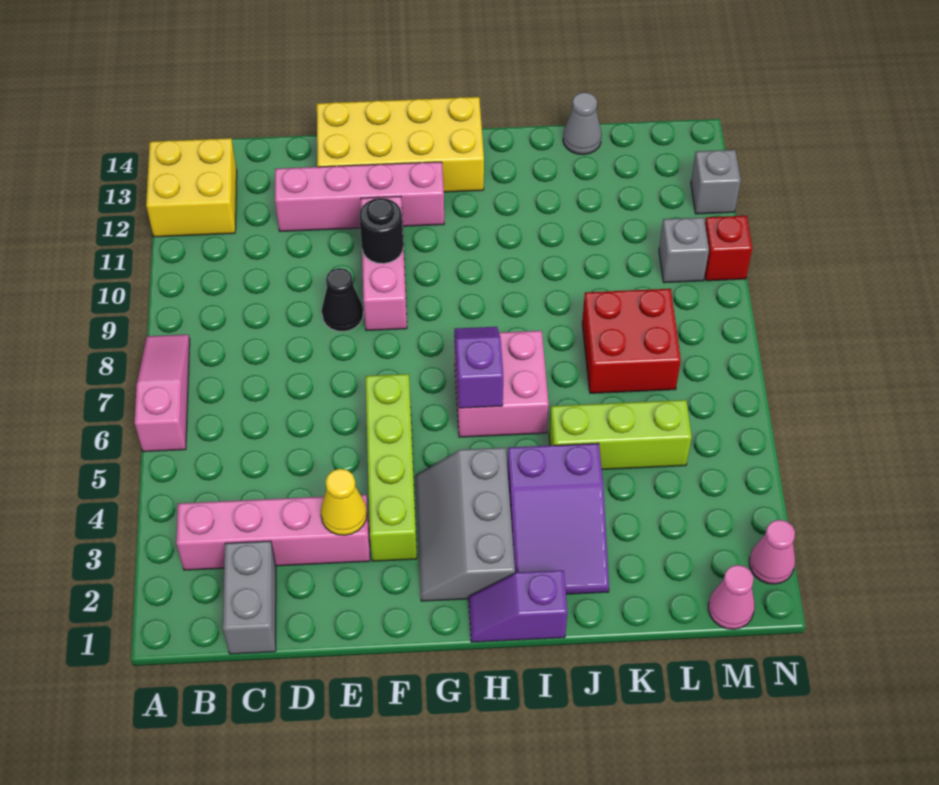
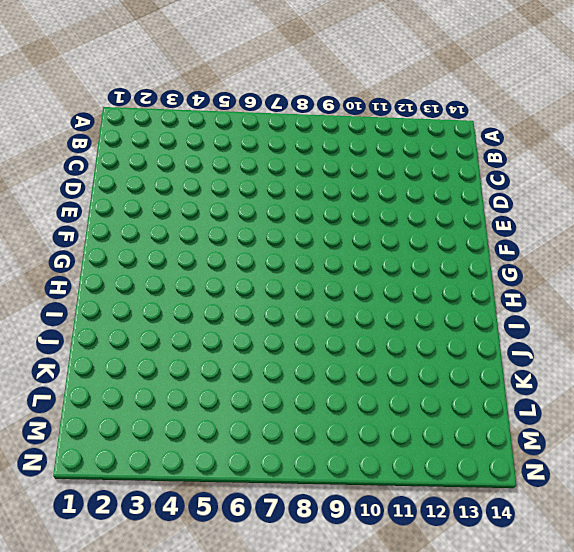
none -> pink slope A6:A8 level 1 top 6
none -> yellow brick A12:B13 level 1
none -> pink brick B3:E3 level 1

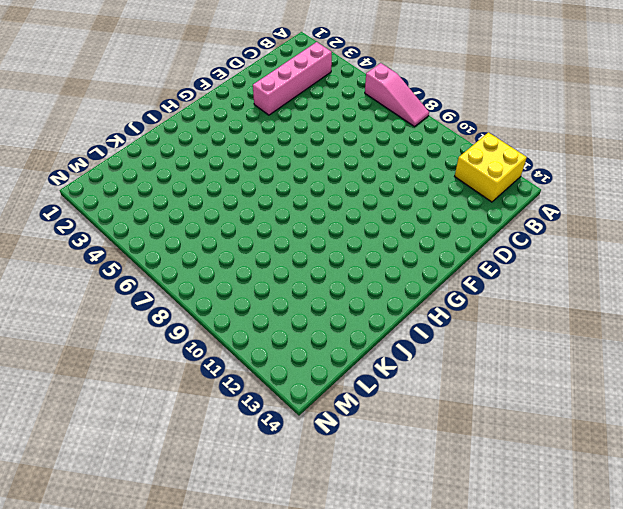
none -> grey brick C1:C2 level 1
none -> pink brick D12:G12 level 1
none -> black cone E9 level 1

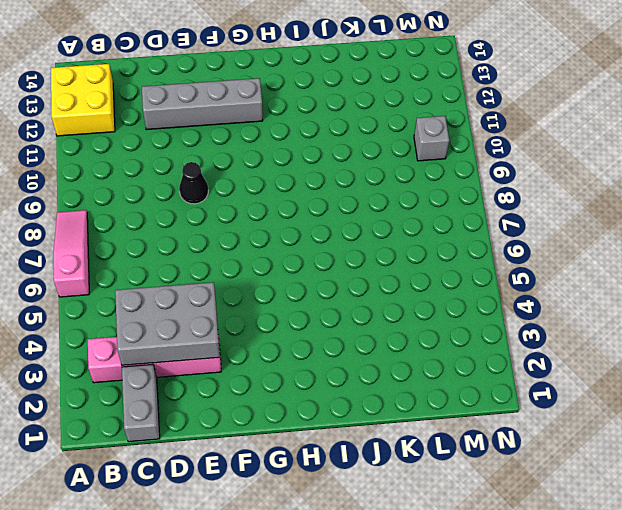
grey brick C3:E4 level 2 -> yellow cone E3 level 2
grey brick D12:G12 level 1 -> pink brick D12:G12 level 1
none -> yellow brick E13:H14 level 1
none -> lime brick F3:F6 level 1
none -> pink brick F9:F11 level 1

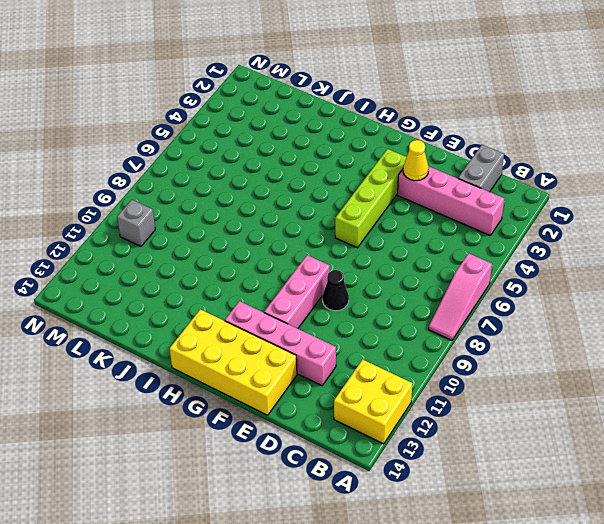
none -> grey slope G2:H4 level 1 top H
none -> purple slope H1:I1 level 1 top I
none -> pink brick H6:I7 level 1

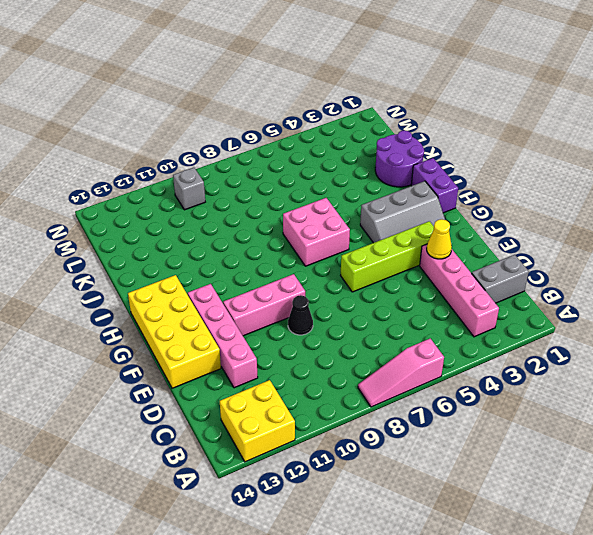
purple brick H1:I1 level 1 -> purple slope H1:I1 level 1 top I
purple round brick J1:K2 level 1 -> purple slope I2:J4 level 1 top 4
none -> lime brick J5:L5 level 1
none -> red brick K7:L8 level 1
none -> grey cone K14 level 1

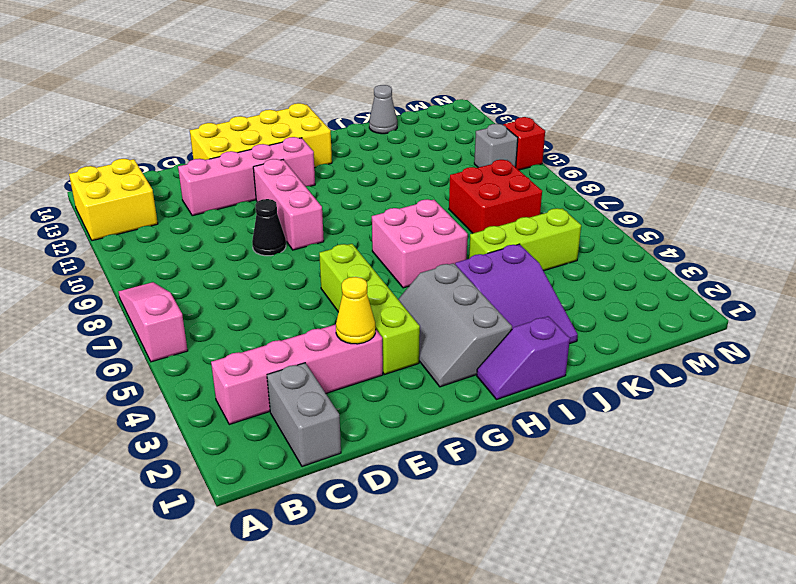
none -> pink cone M1 level 1
none -> pink cone N2 level 1
none -> grey brick N12 level 1

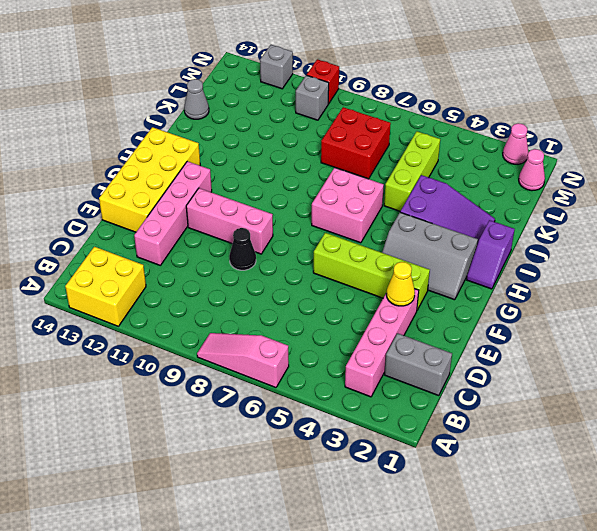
none -> black round brick F10 level 2
none -> purple slope H6:H7 level 2 top 6

